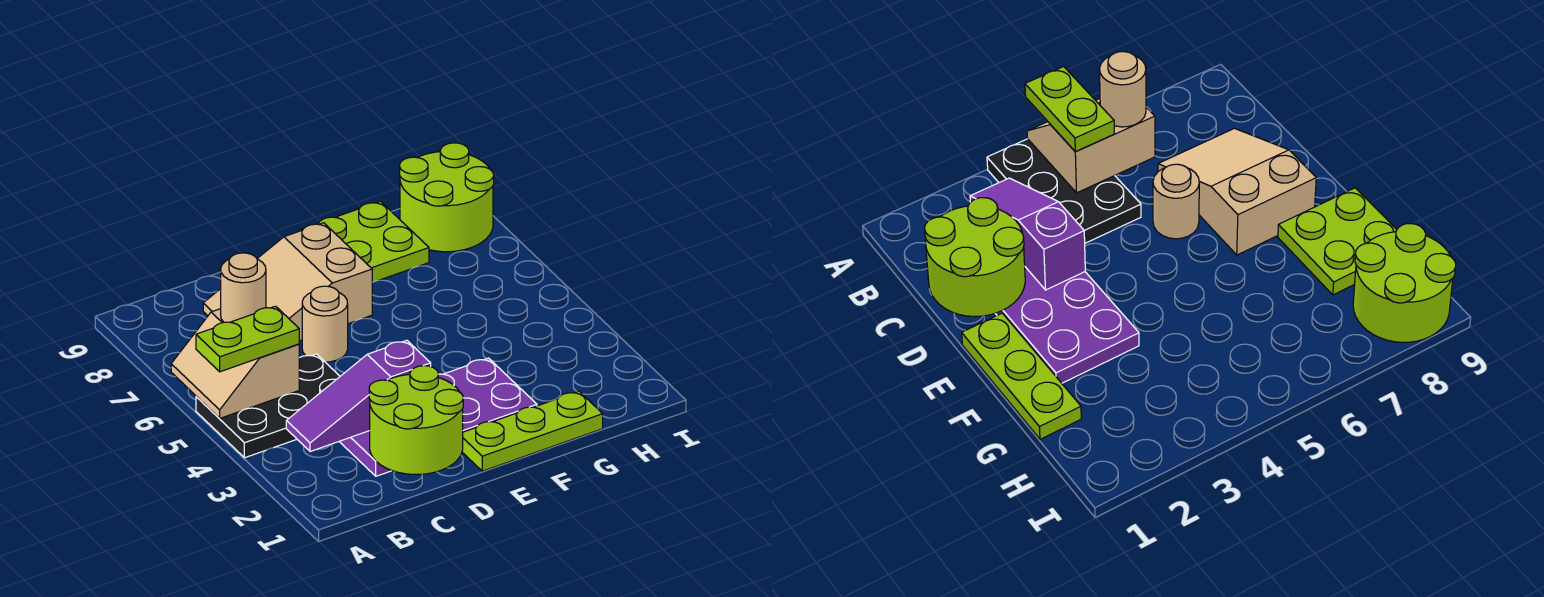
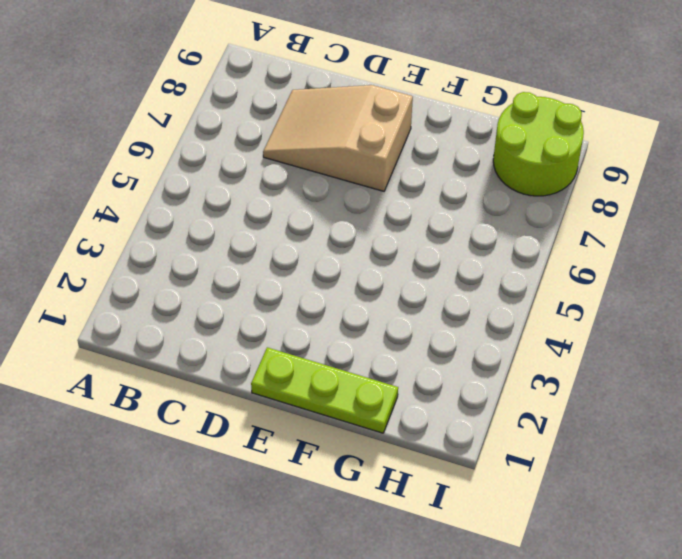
none -> black plate A4:C5 level 1
none -> purple plate C2:F3 level 1
none -> tan round brick D6 level 1

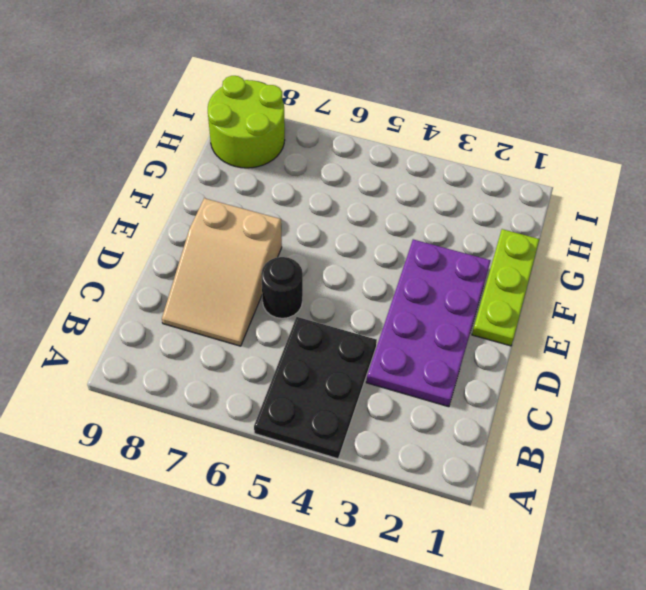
black round brick D6 level 1 -> tan round brick D6 level 1
none -> lime plate F8:G9 level 1
none -> tan slope A5:B6 level 2 top B
none -> purple slope B3:D3 level 2 top D

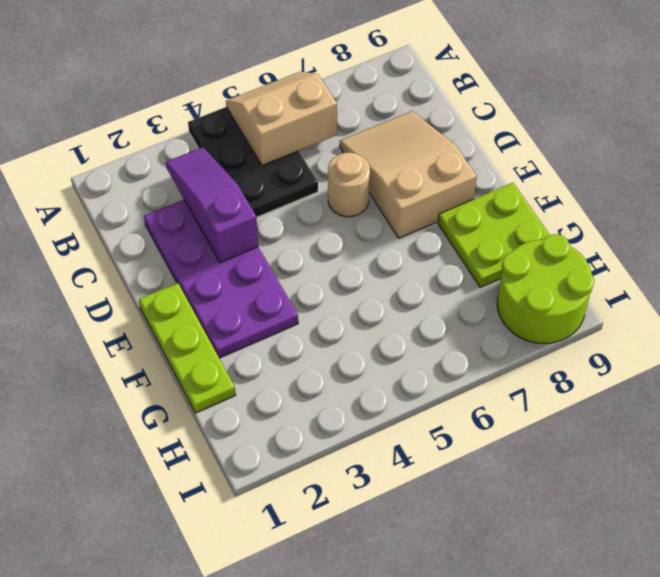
none -> lime round brick C1:D2 level 2
none -> lime plate A5:B5 level 3
none -> tan round brick B6 level 3

